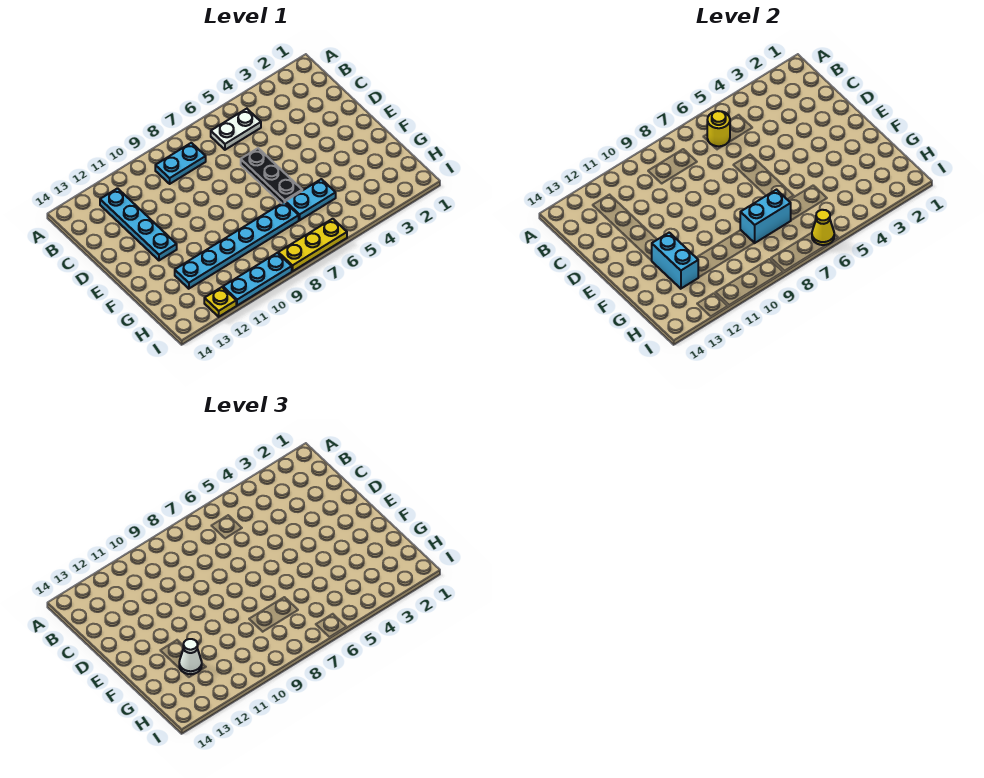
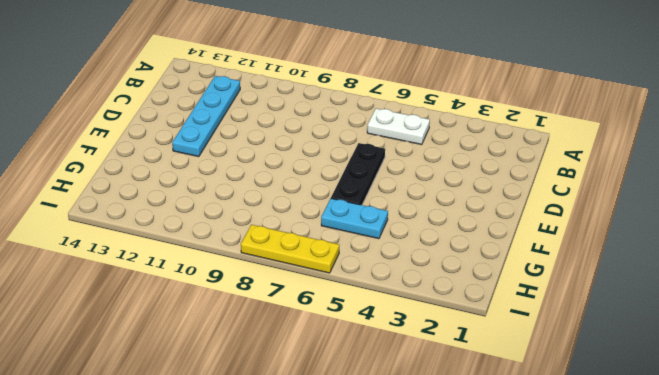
none -> cyan plate B8:B9 level 1
none -> cyan plate G7:G12 level 1
none -> cyan plate I9:I11 level 1

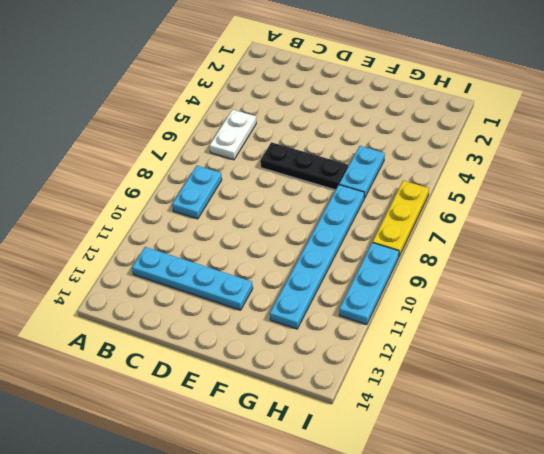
none -> yellow plate I12 level 1
none -> yellow round brick B6 level 2
none -> cyan brick F12:G12 level 2

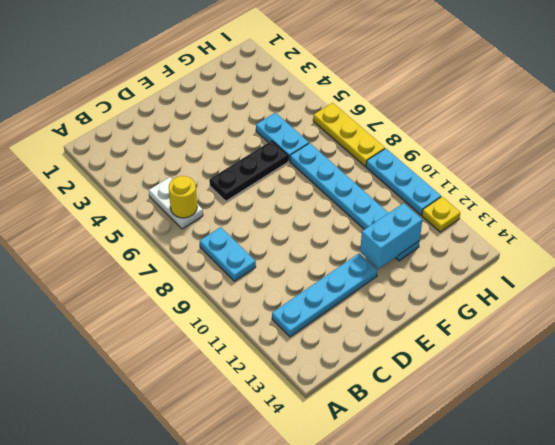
none -> cyan brick G7:G8 level 2
none -> yellow cone I6 level 2
none -> white cone G12 level 3

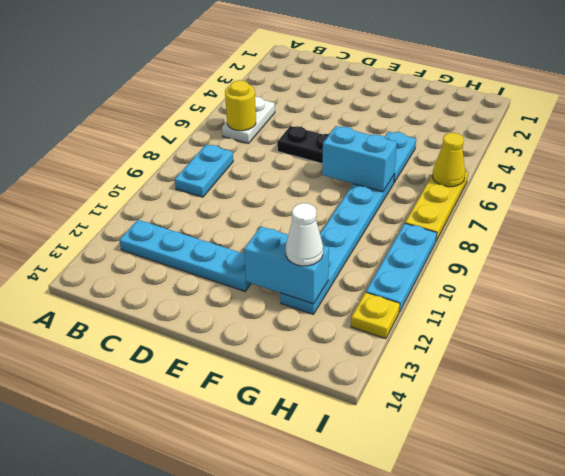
cyan brick F7:G7 level 2 -> cyan brick G7:G8 level 2

